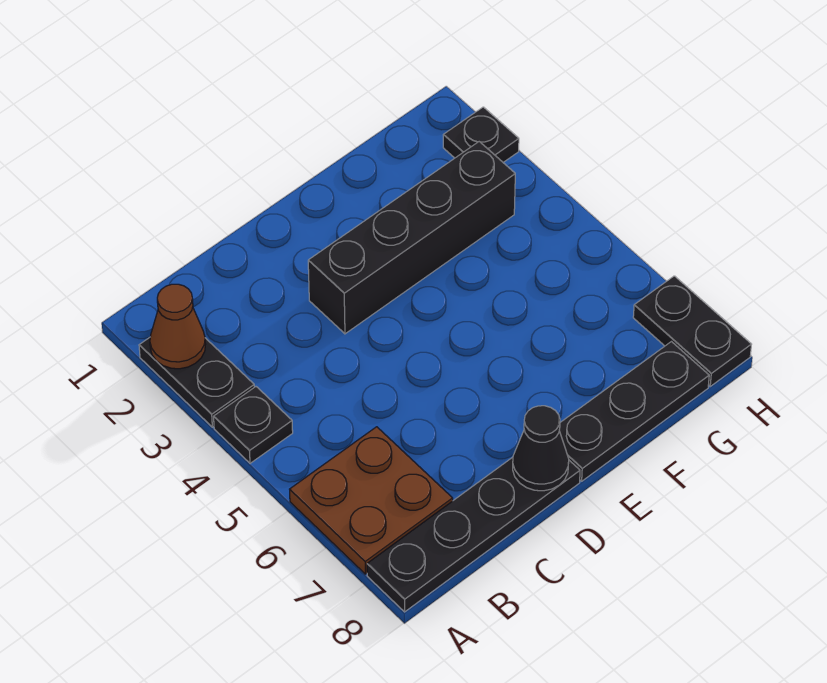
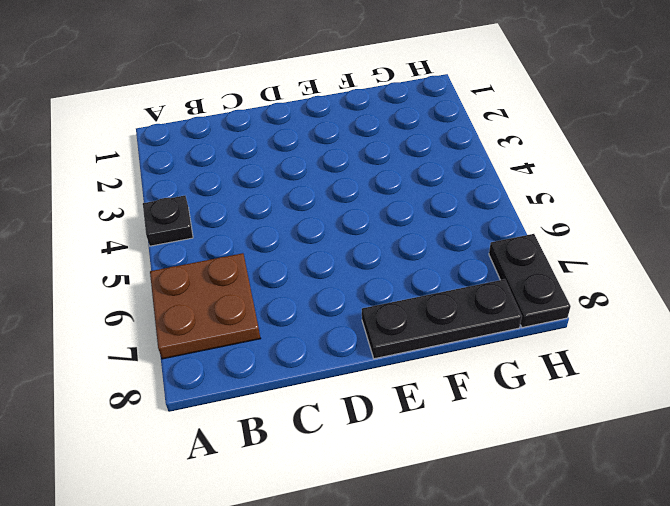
none -> black plate A2:A3 level 1
none -> black plate A8:D8 level 1

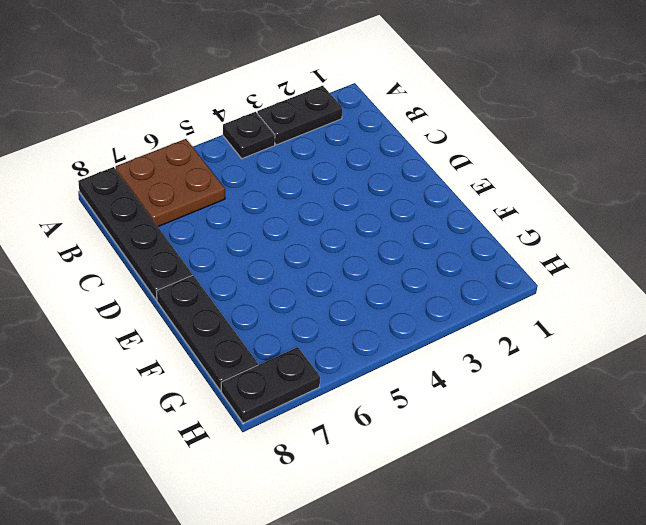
none -> black brick D3:G3 level 1
none -> black plate H2 level 1

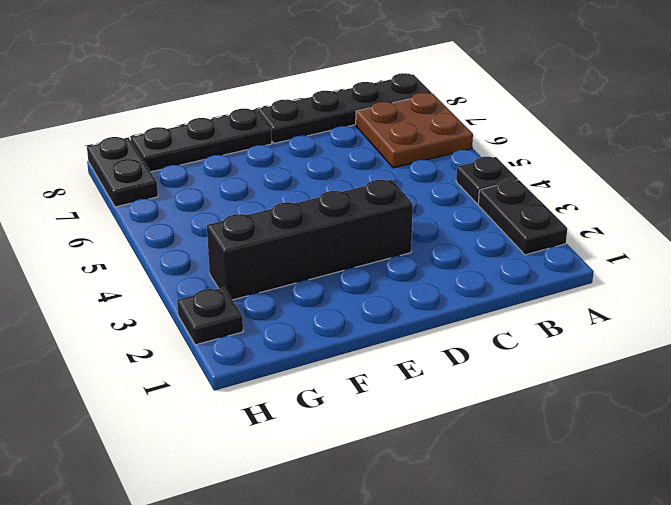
none -> brown cone A2 level 2
none -> black cone D8 level 2

